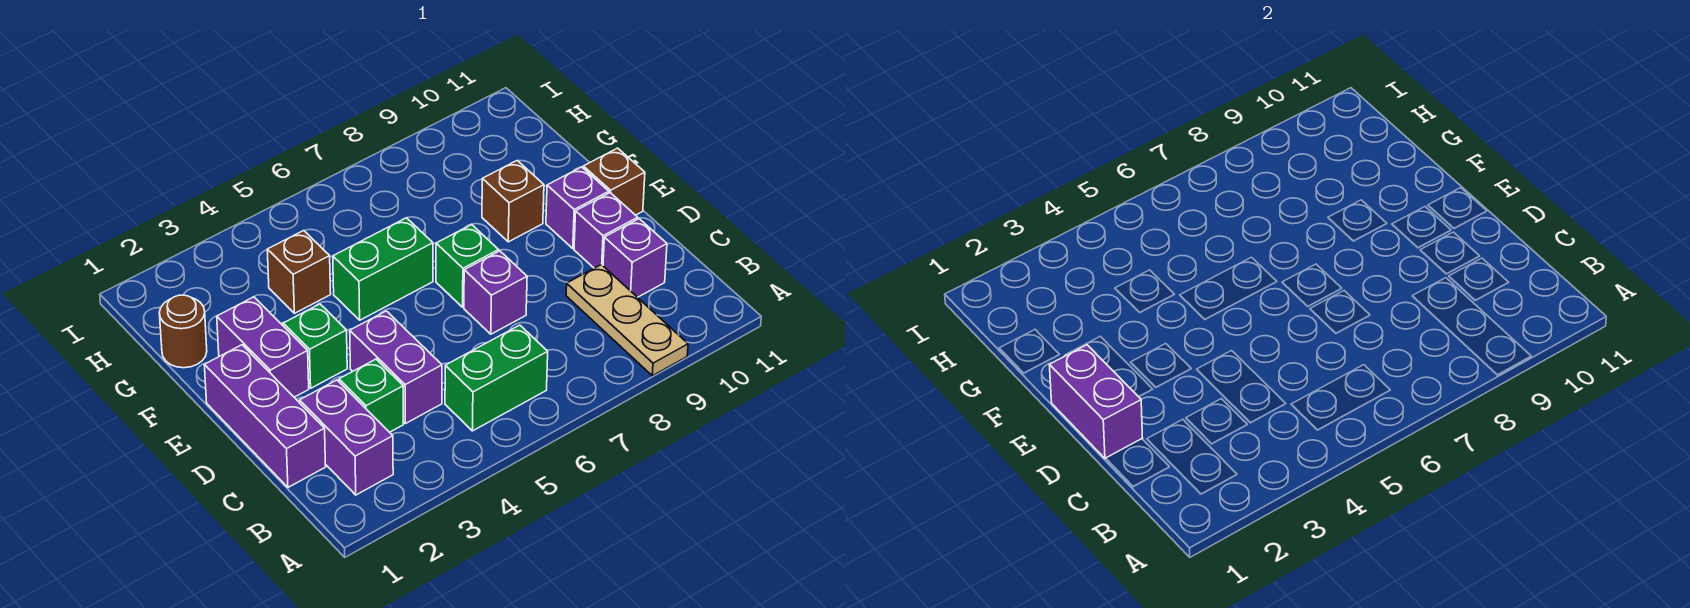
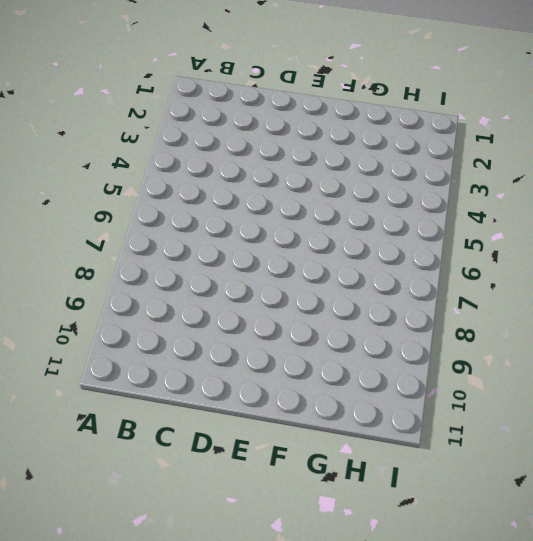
none -> tan plate A9:C9 level 1
none -> purple brick B2:C2 level 1
none -> green brick B5:B6 level 1

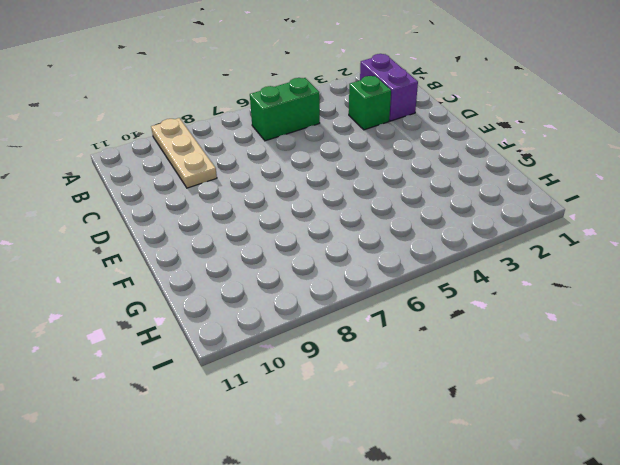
none -> purple brick C1:E1 level 1
none -> purple brick C4:D4 level 1
none -> purple brick C10 level 1

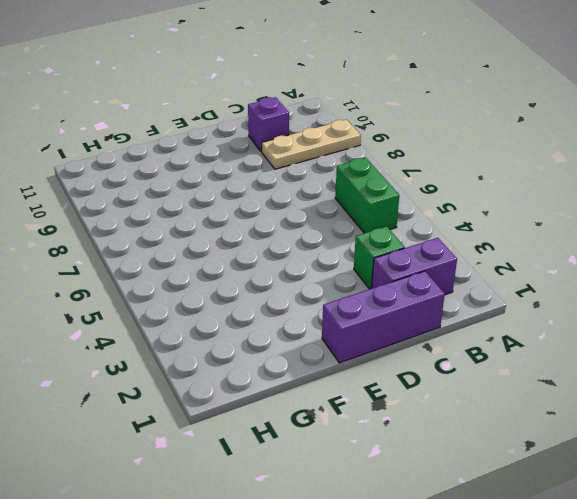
none -> purple brick C4:D4 level 1
none -> purple brick D7 level 1
none -> purple brick D10 level 1

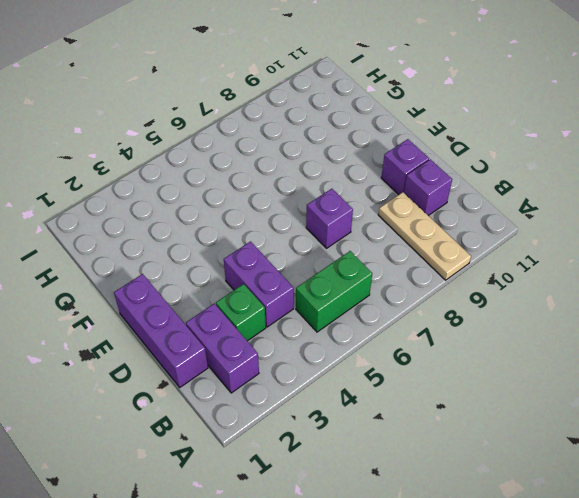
none -> purple brick E2:F2 level 1
none -> green brick E3 level 1
none -> green brick E7 level 1

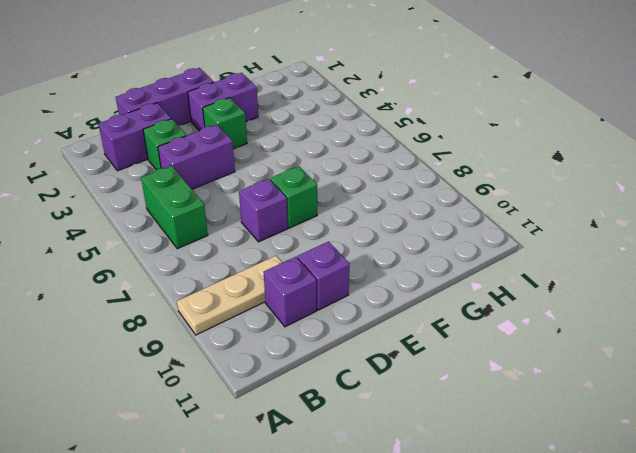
none -> purple brick E10 level 1
none -> brown brick E11 level 1
none -> green brick F5:F6 level 1

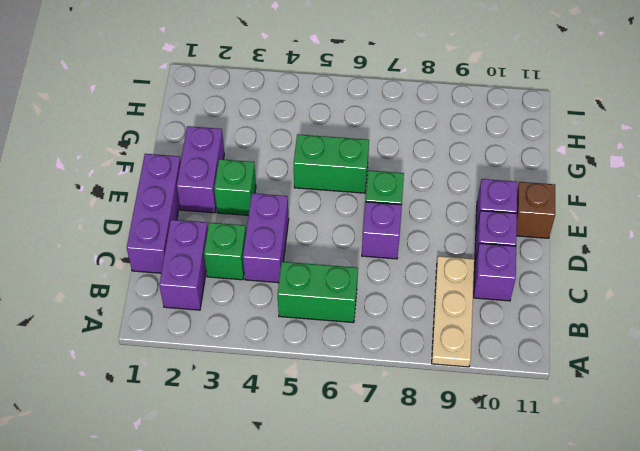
none -> brown brick F9 level 1
none -> brown round brick G1 level 1
none -> brown brick G4 level 1

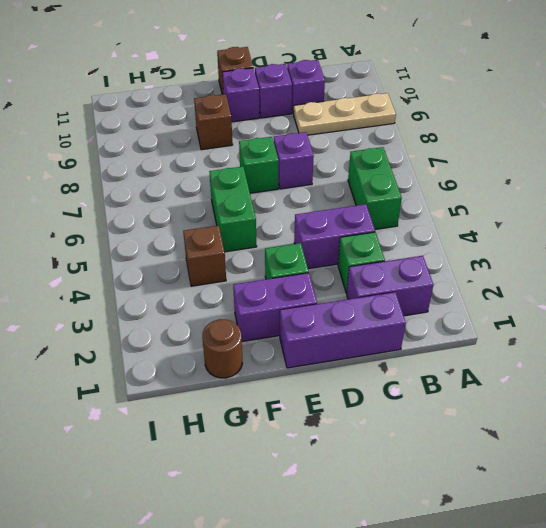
none -> purple brick D1:E1 level 2

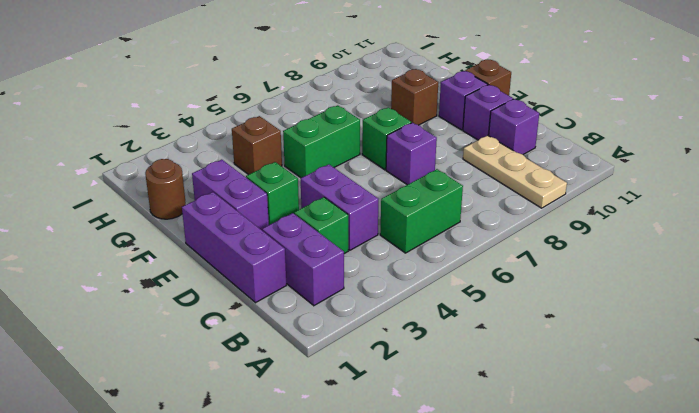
none -> purple brick D1:E1 level 2

